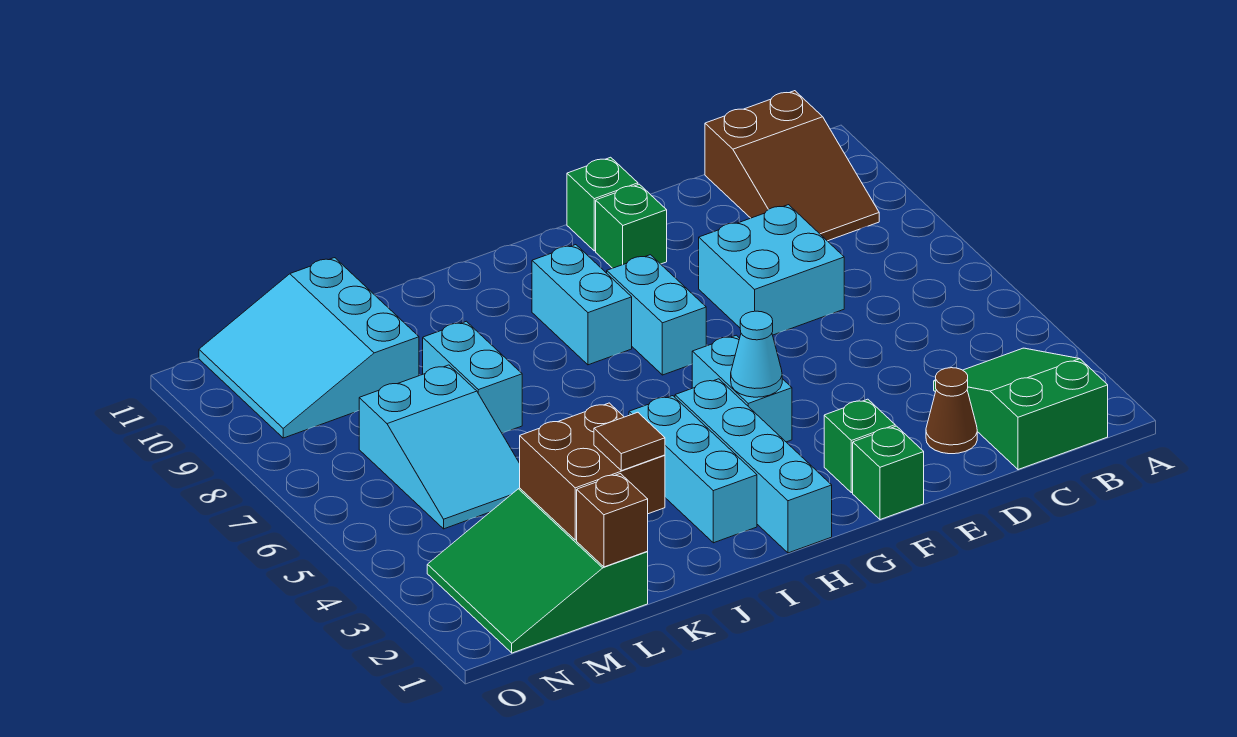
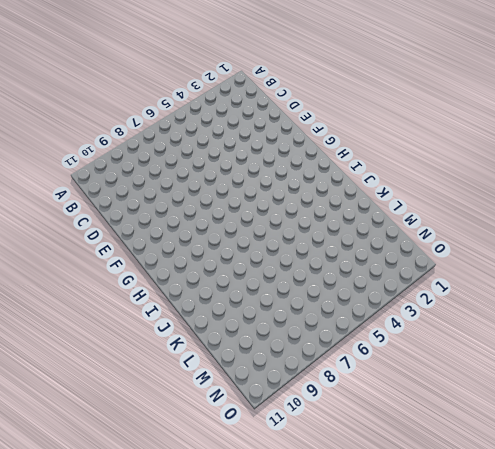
none -> green slope B1:C3 level 1 top 1
none -> brown slope B9:C11 level 1 top 11
none -> brown cone D2 level 1

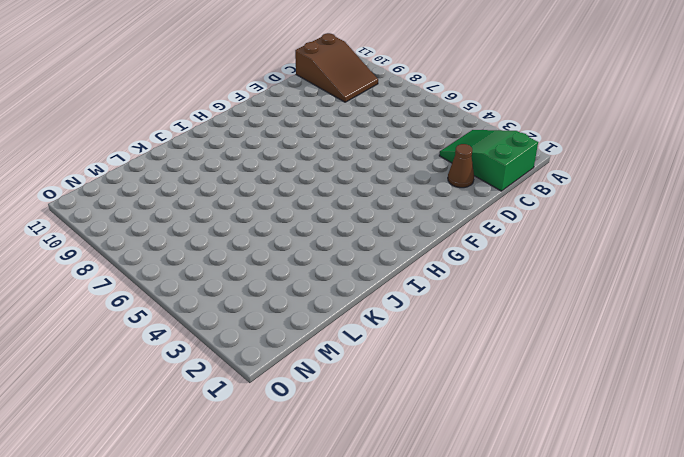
none -> cyan brick D7:E8 level 1
none -> green brick F1 level 1
none -> green brick F2 level 1

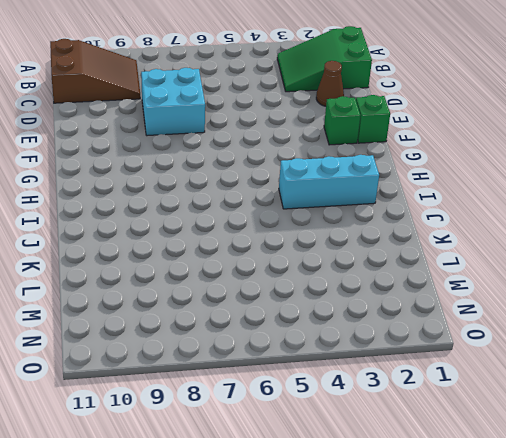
none -> green brick F10 level 1
none -> green brick F11 level 1
none -> cyan brick G4:G5 level 1

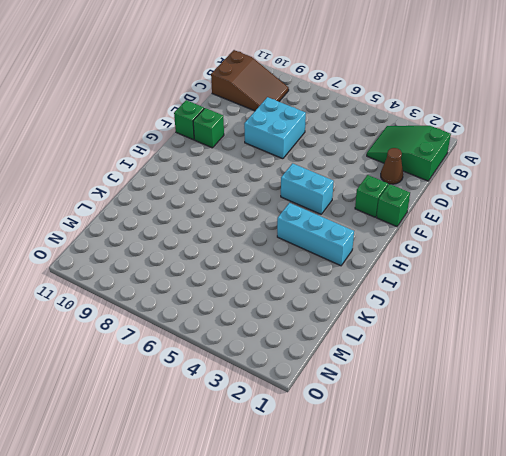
none -> cyan brick G7:G8 level 1
none -> cyan brick H1:H4 level 1
none -> cyan brick H8:H9 level 1

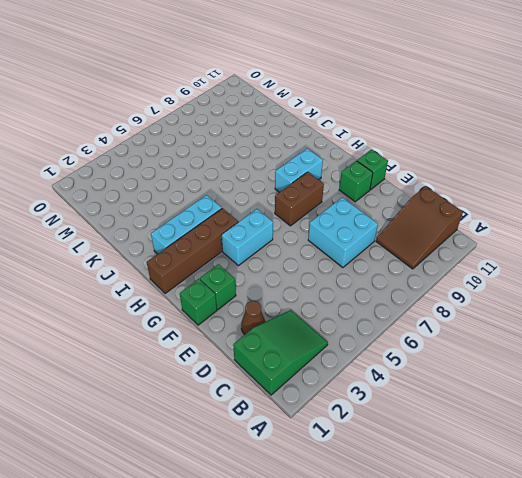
brown brick G7:G8 level 1 -> cyan brick G7:G8 level 1
brown brick H1:H4 level 1 -> cyan brick H1:H4 level 1
none -> cyan brick K7:K8 level 1
none -> green slope L1:N3 level 1 top L
none -> cyan slope L5:M7 level 1 top 7

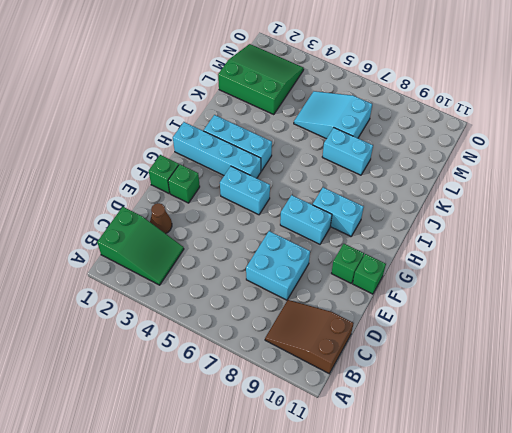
none -> cyan slope L9:N11 level 1 top L
none -> cyan cone G4 level 2
none -> brown brick K2:L3 level 2

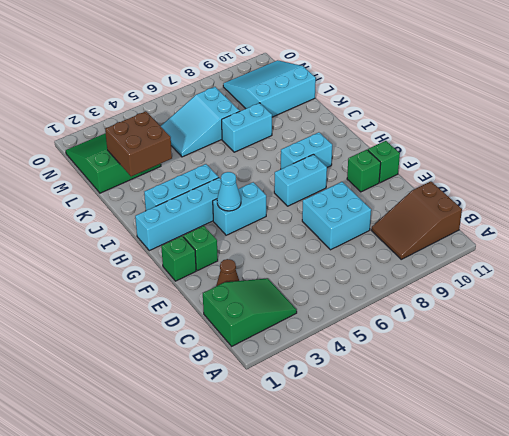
none -> brown brick L1 level 2
none -> brown tile K2 level 3

